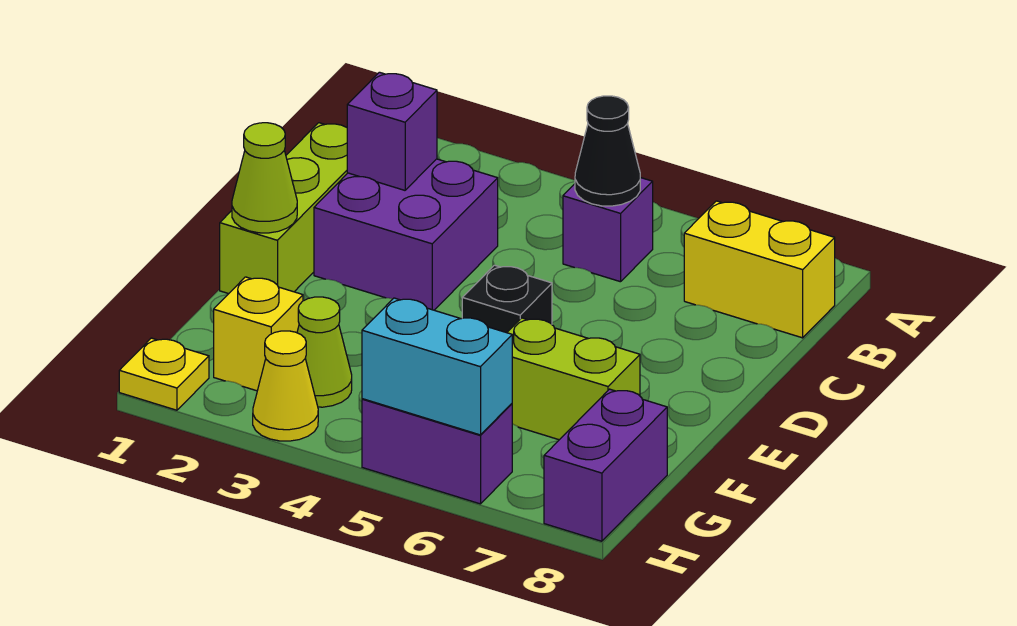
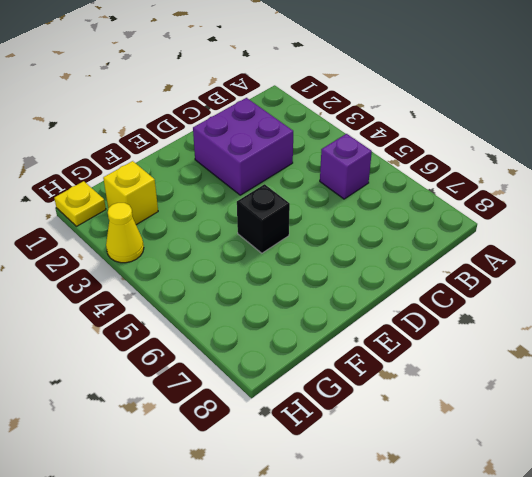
none -> yellow brick B7:B8 level 1
none -> lime brick C1:E1 level 1
none -> lime brick F6:F7 level 1

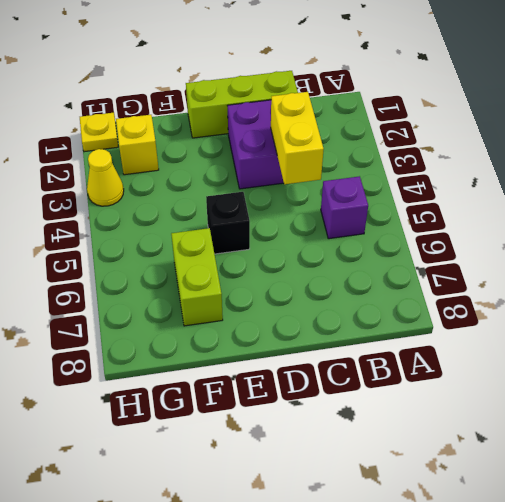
yellow brick C3:C4 level 2 -> yellow brick B7:B8 level 1
none -> lime cone G3 level 1
none -> purple brick G8:H8 level 1
none -> purple brick H5:H6 level 1

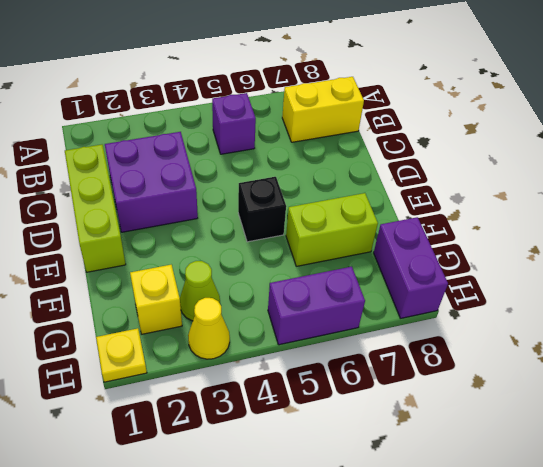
none -> black cone B5 level 2
none -> purple brick C2 level 2
none -> lime cone E1 level 2

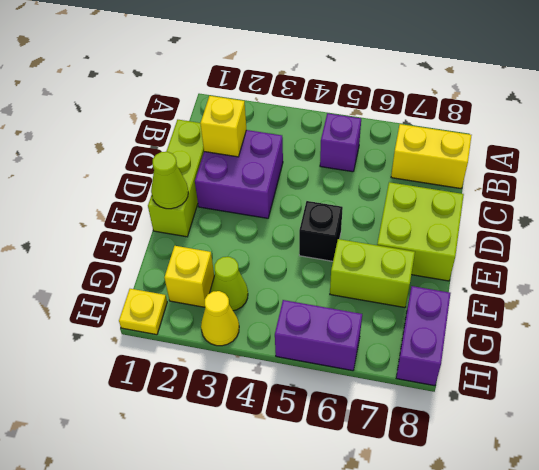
yellow brick C2 level 2 -> purple brick C2 level 2
lime brick D7:E8 level 1 -> none
none -> black cone B5 level 2
none -> cyan brick H5:H6 level 2

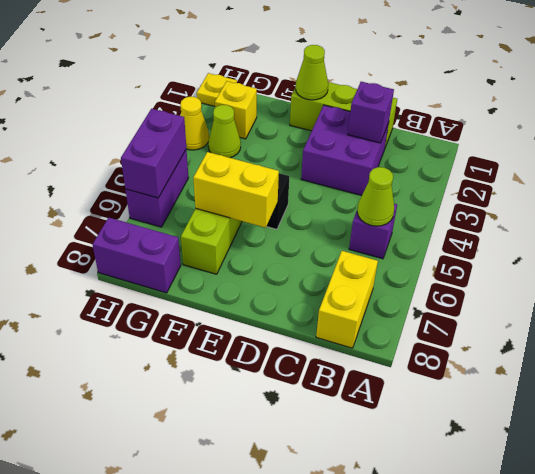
lime cone B5 level 2 -> black cone B5 level 2
yellow brick E6:F6 level 2 -> none
purple brick H5:H6 level 2 -> cyan brick H5:H6 level 2

